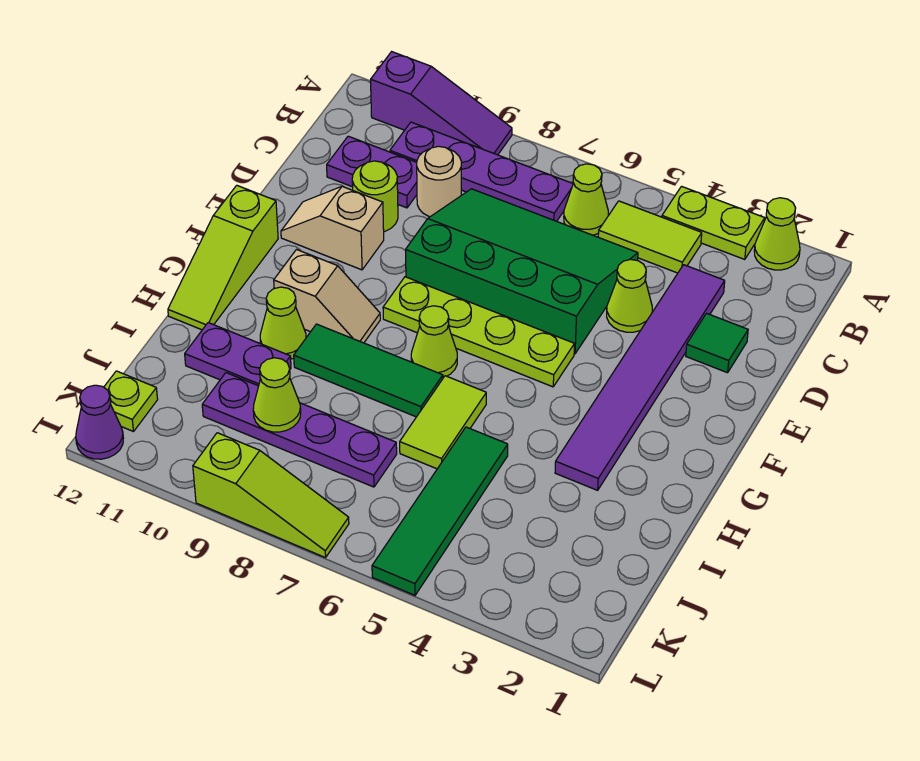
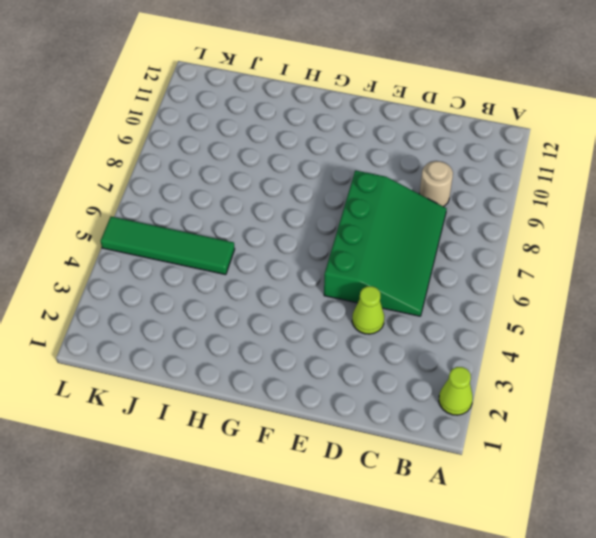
none -> lime plate A3:A4 level 1
none -> purple slope A9:A11 level 1 top 11
none -> lime tile B4:B5 level 1

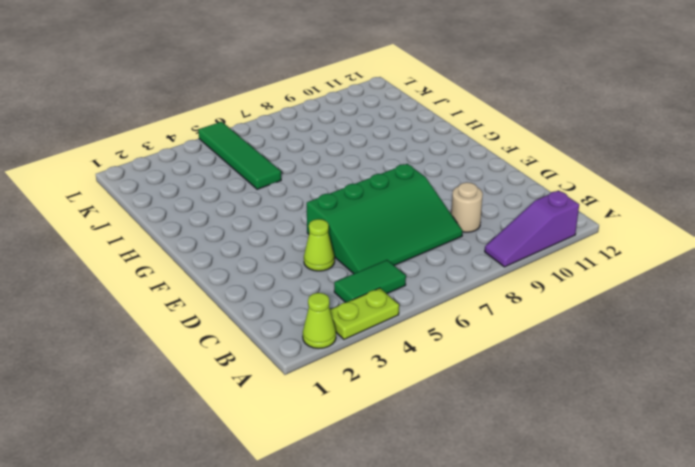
green tile B4:B5 level 1 -> lime tile B4:B5 level 1
none -> lime cone B6 level 1
none -> purple plate B7:B10 level 1
none -> purple tile C3:H3 level 1

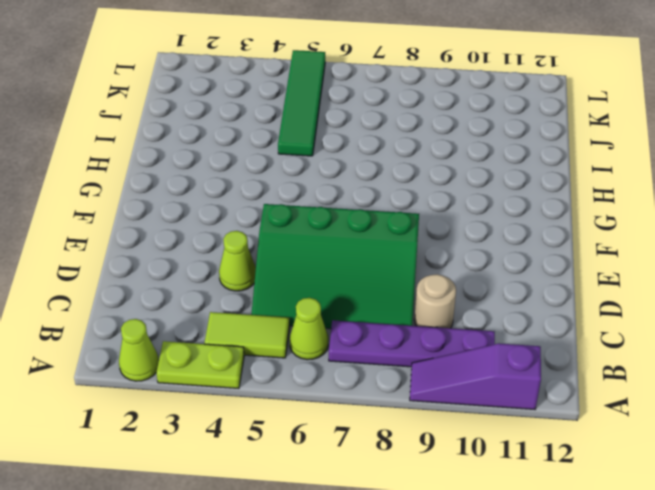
none -> purple tile C3:H3 level 1
none -> purple plate C10:C11 level 1
none -> green tile D2 level 1

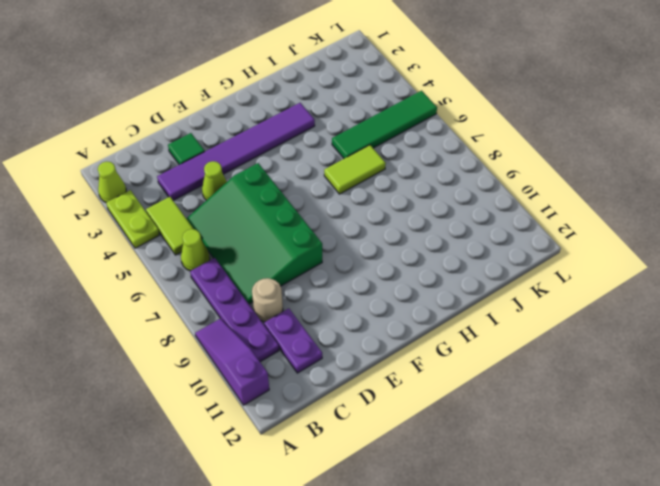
none -> lime round brick D10 level 1
none -> tan slope E10:E11 level 1 top 10
none -> lime plate F5:F8 level 1

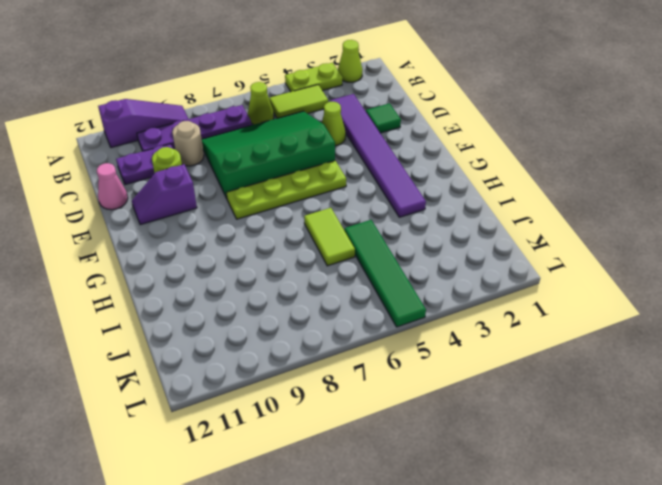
pink cone D12 level 1 -> none
purple slope E10:E11 level 1 top 10 -> tan slope E10:E11 level 1 top 10
none -> lime slope F12:H12 level 1 top F
none -> lime cone G7 level 1
none -> tan slope G9:G10 level 1 top 10

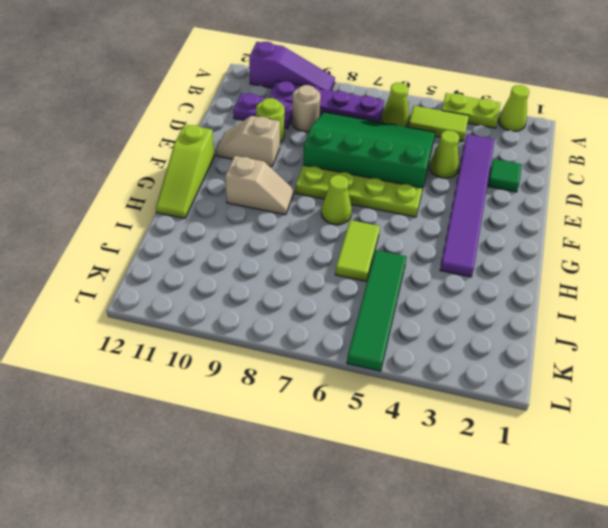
none -> green tile H7:H9 level 1
none -> lime cone H10 level 1
none -> purple plate I10:I11 level 1

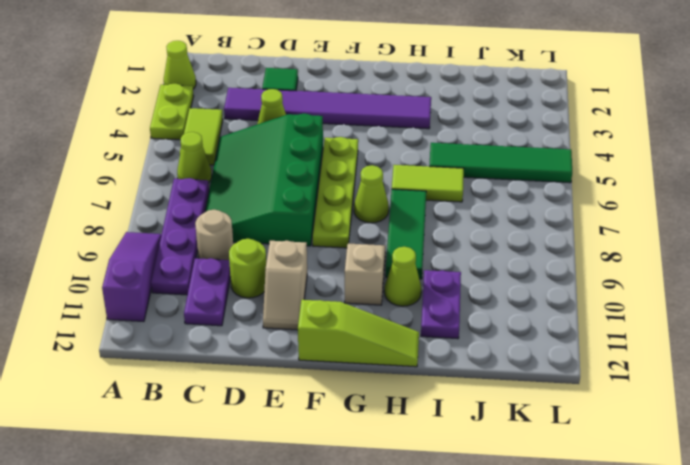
none -> purple plate J7:J10 level 1
none -> lime plate K12 level 1
none -> lime slope L7:L9 level 1 top 9

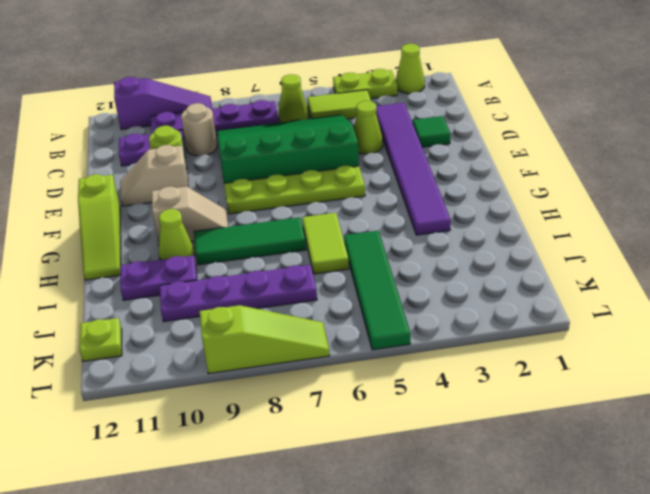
none -> lime cone G7 level 1
none -> purple cone L12 level 1
none -> lime cone J9 level 2

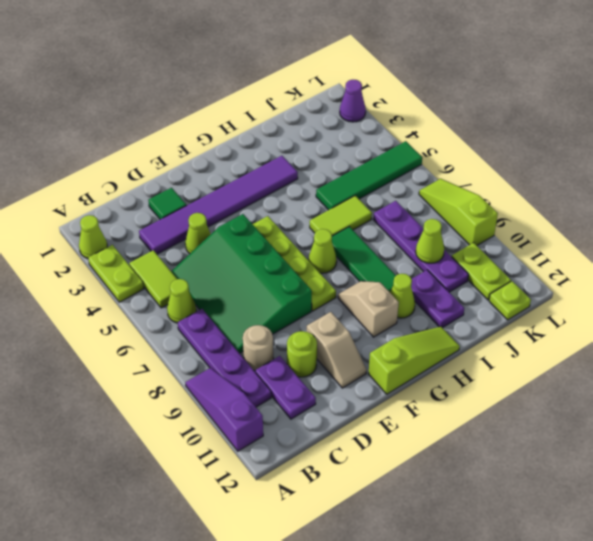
lime plate K10:K11 level 1 -> none
purple cone L2 level 1 -> purple cone L12 level 1

